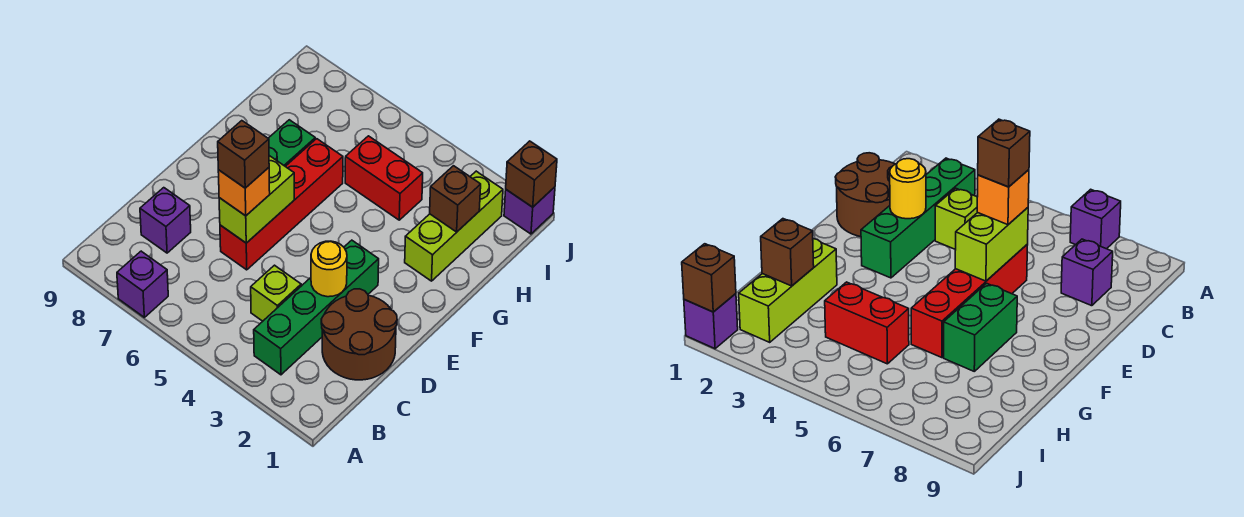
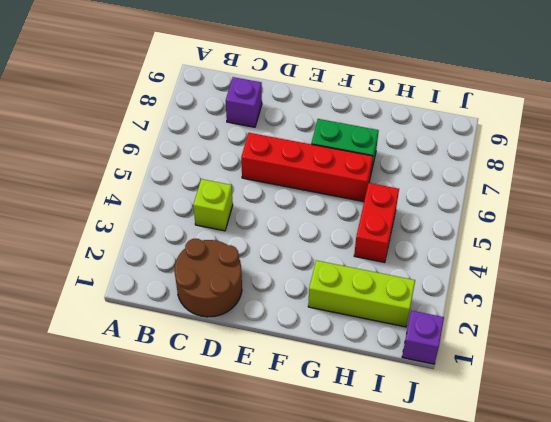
none -> purple brick A7 level 1
none -> green brick B3:E3 level 1
none -> yellow round brick D3 level 2

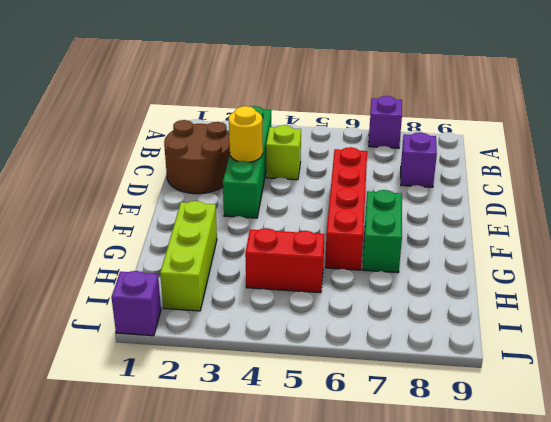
none -> lime brick D6:E6 level 2
none -> brown brick H2 level 2
none -> brown brick J1 level 2

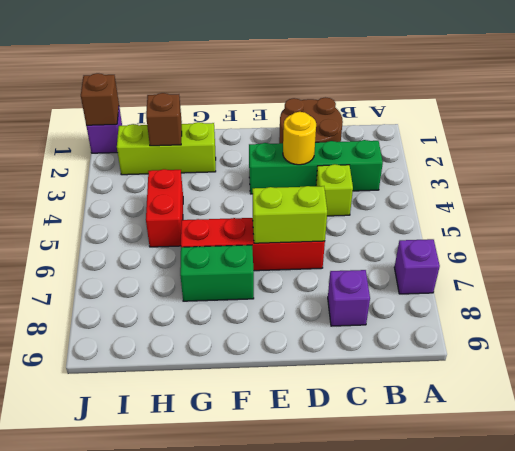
none -> orange brick D6 level 3
none -> brown brick D6 level 4

